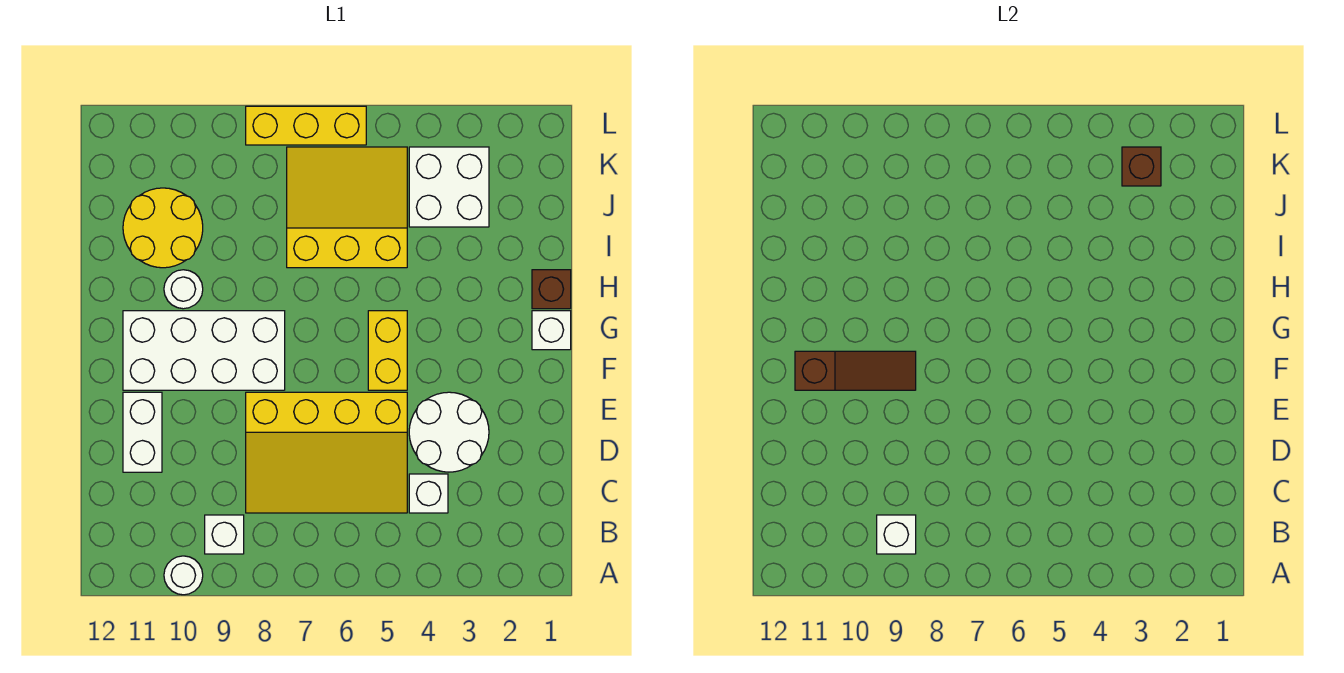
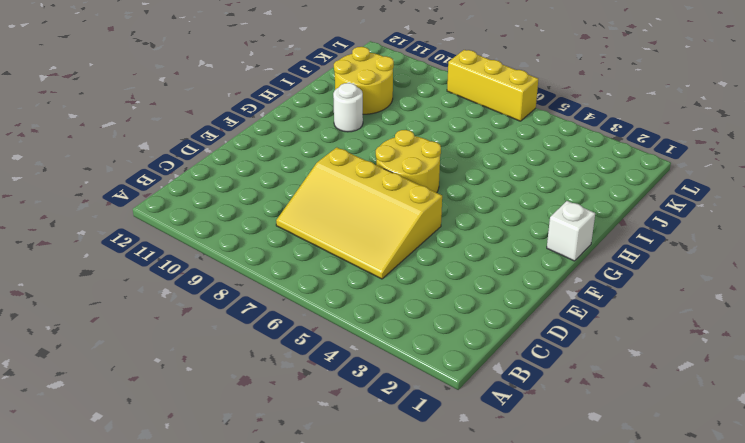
yellow round brick F6:G7 level 1 -> none
none -> white round brick A10 level 1
none -> white brick B9 level 1
none -> white brick C4 level 1

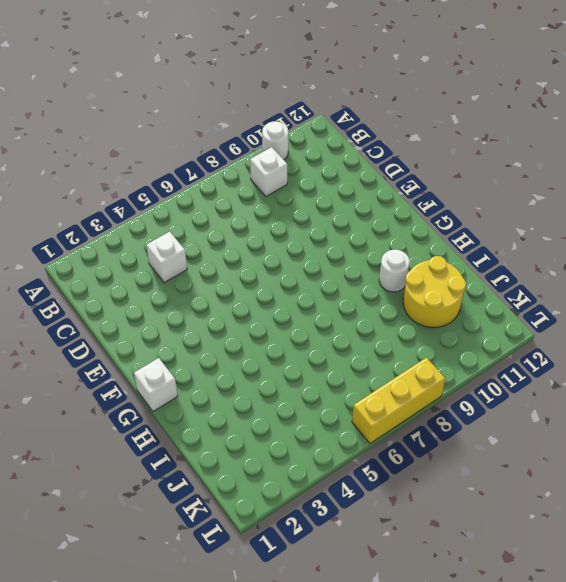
none -> yellow slope C5:E8 level 1 top E
none -> white round brick D3:E4 level 1
none -> white brick D11:E11 level 1

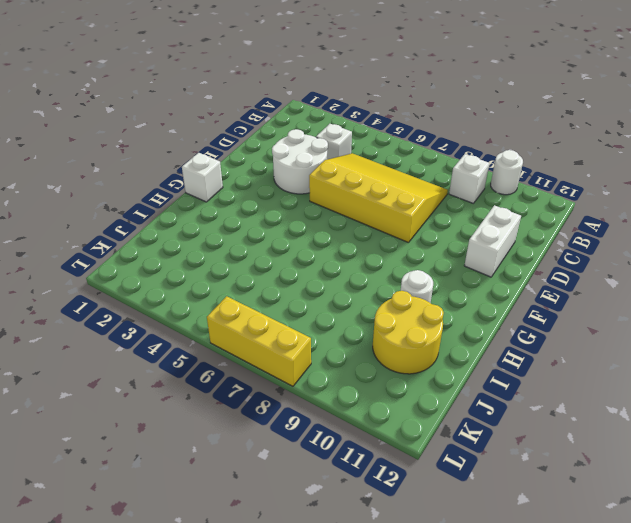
none -> yellow brick F5:G5 level 1
none -> white brick F8:G11 level 1
none -> brown brick H1 level 1

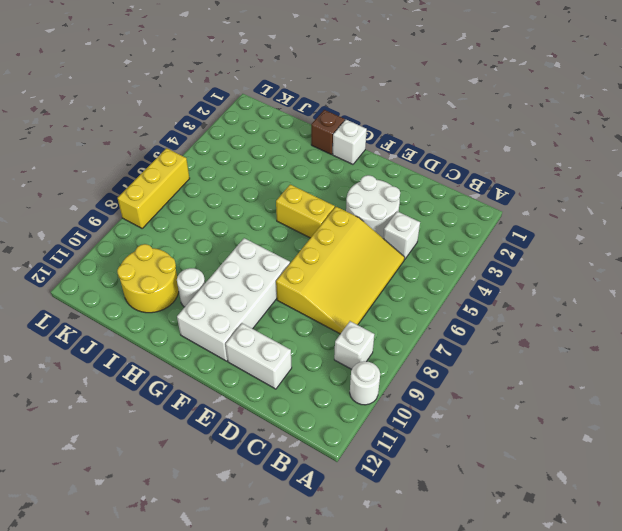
none -> yellow slope I5:K7 level 1 top I
none -> white brick J3:K4 level 1
none -> white brick B9 level 2

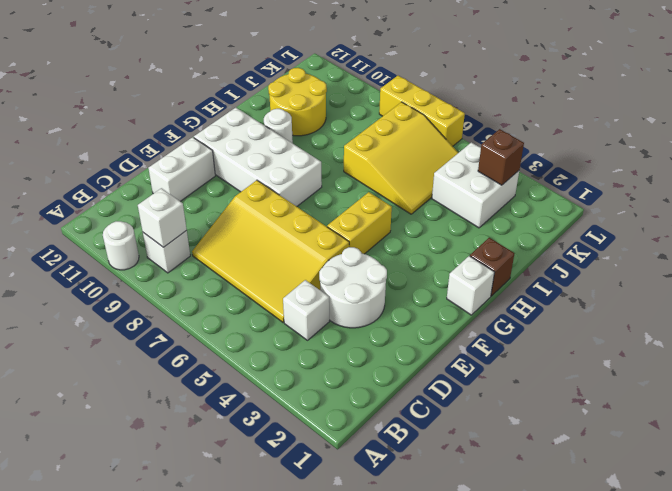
yellow slope I5:K7 level 1 top 7 -> yellow slope I5:K7 level 1 top I
none -> brown slope F9:F11 level 2 top 11

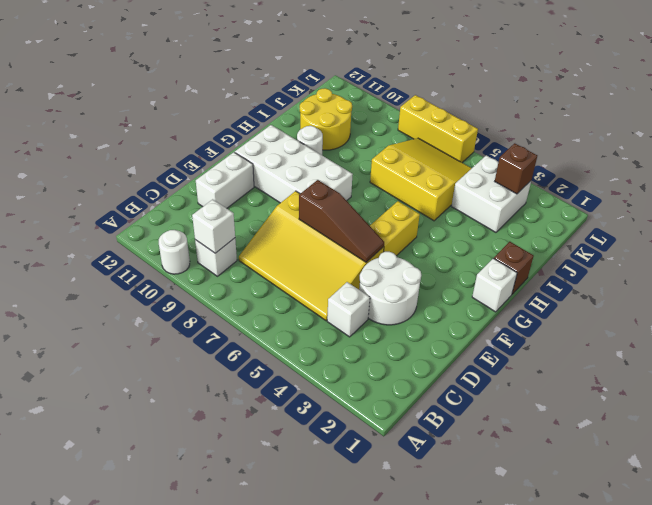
brown slope E5:E7 level 2 top 7 -> brown slope F9:F11 level 2 top 11

